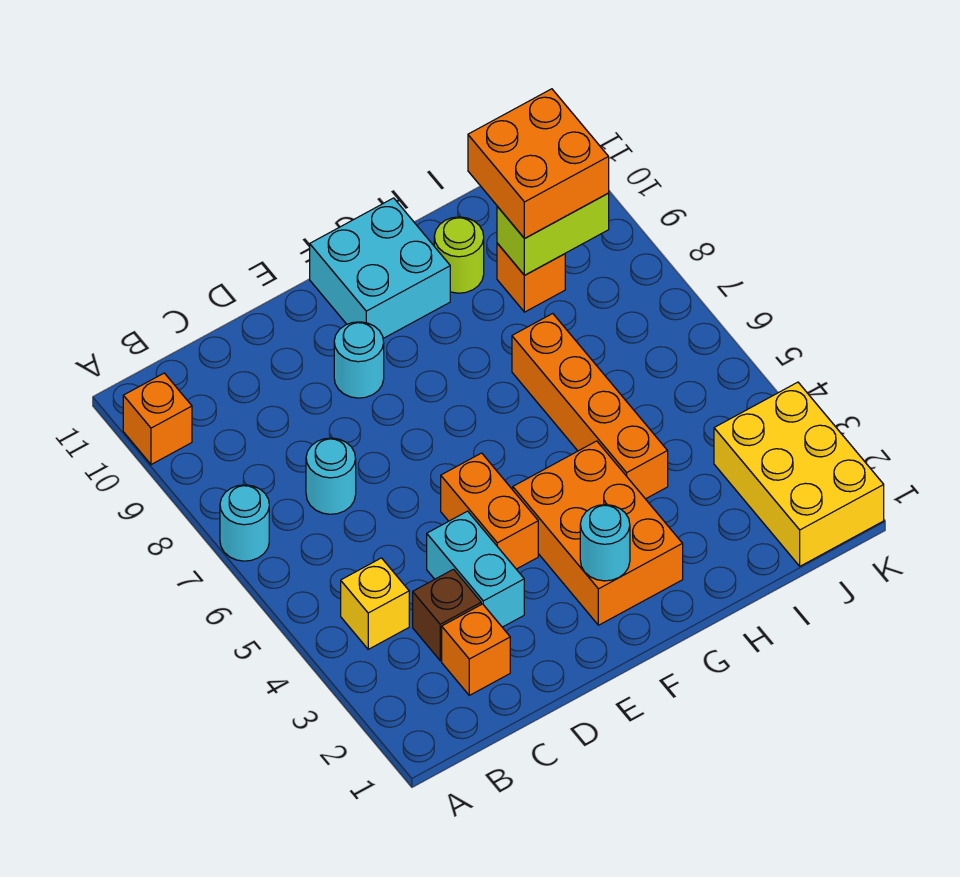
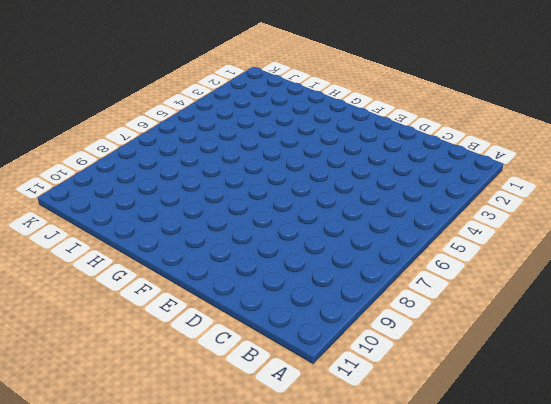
none -> cyan round brick A7 level 1
none -> orange brick A10 level 1
none -> yellow brick B4 level 1

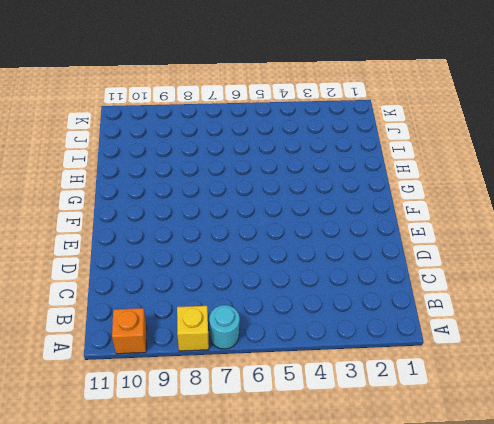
yellow brick A8 level 1 -> yellow brick B4 level 1
none -> orange brick C2 level 1
none -> brown brick C3 level 1
none -> cyan round brick C7 level 1

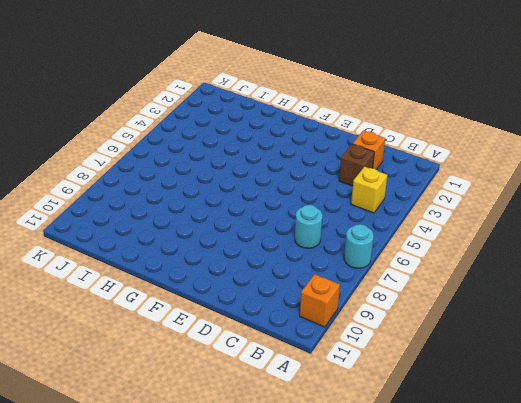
none -> cyan brick D3:D4 level 1
none -> orange brick E4:E5 level 1
none -> cyan round brick E9 level 1

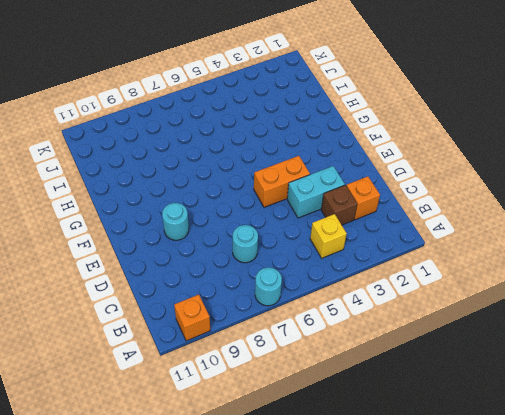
none -> orange brick F2:G4 level 1
none -> cyan brick F10:G11 level 1
none -> orange brick H4:H7 level 1

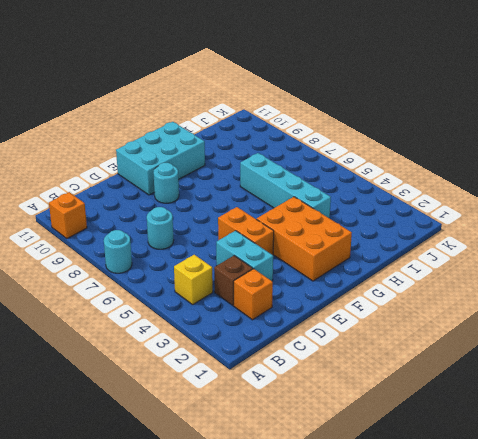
cyan brick E10:G11 level 1 -> cyan brick F10:G11 level 1
cyan brick H4:H7 level 1 -> orange brick H4:H7 level 1
none -> lime round brick H10 level 1
none -> orange brick I9 level 1
none -> yellow brick J1:K3 level 1

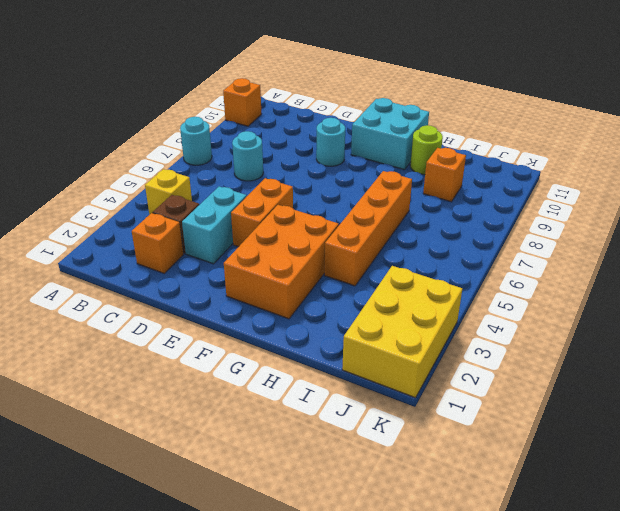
none -> cyan round brick F2 level 2
none -> lime brick I9:J9 level 2
none -> orange brick I9:J10 level 3

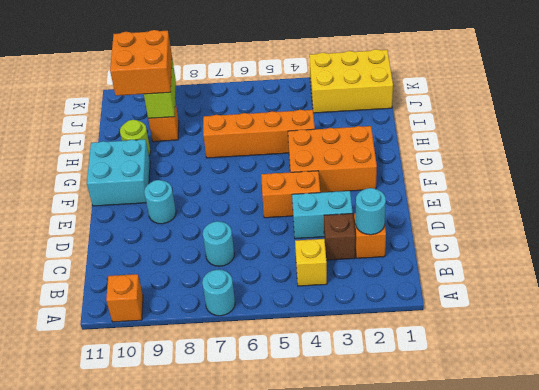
cyan round brick C2 level 2 -> cyan round brick F2 level 2

